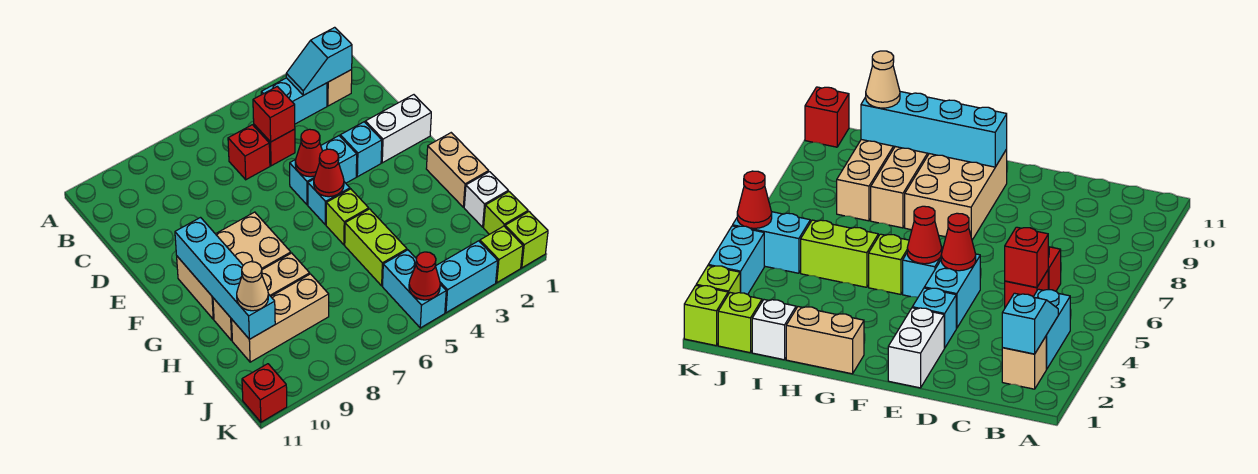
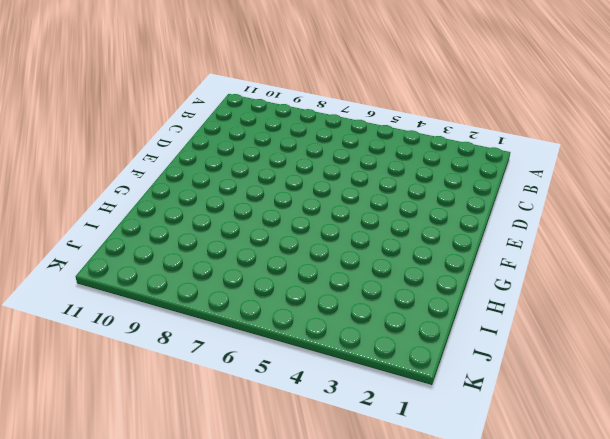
none -> tan brick B2 level 1
none -> cyan brick B3:B4 level 1
none -> red brick C5 level 1

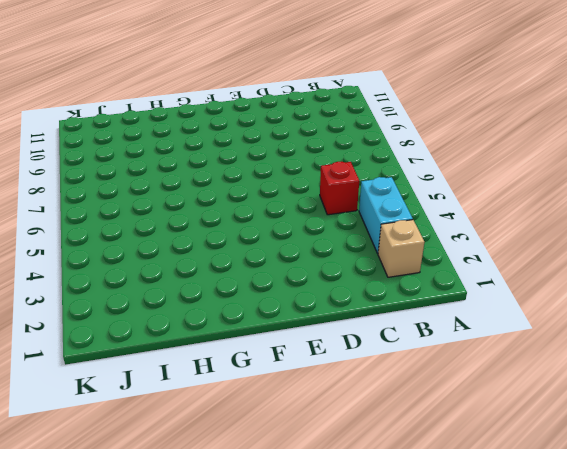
none -> red brick C6 level 1
none -> white brick E1:E2 level 1
none -> cyan brick E3 level 1

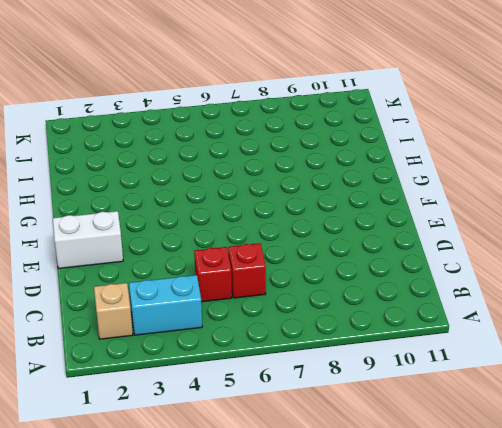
none -> cyan brick E3 level 1
none -> cyan brick E4:E5 level 1
none -> cyan brick F5 level 1

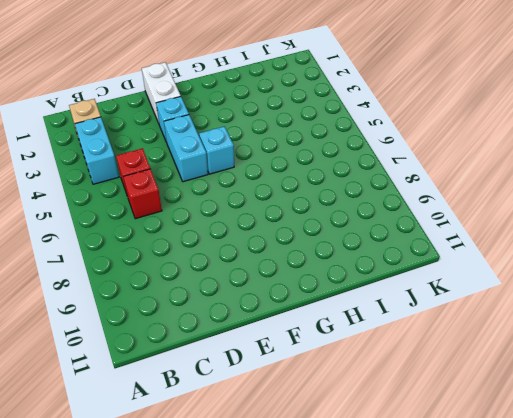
none -> tan brick F8:G10 level 1
none -> tan brick G1:H1 level 1
none -> lime brick G5 level 1

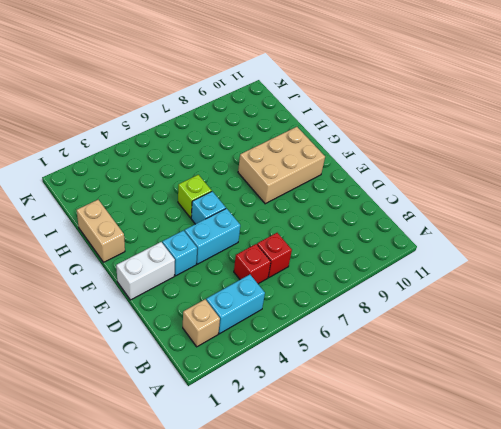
none -> lime brick H5:I5 level 1
none -> tan brick H8:H10 level 1
none -> white brick I1 level 1

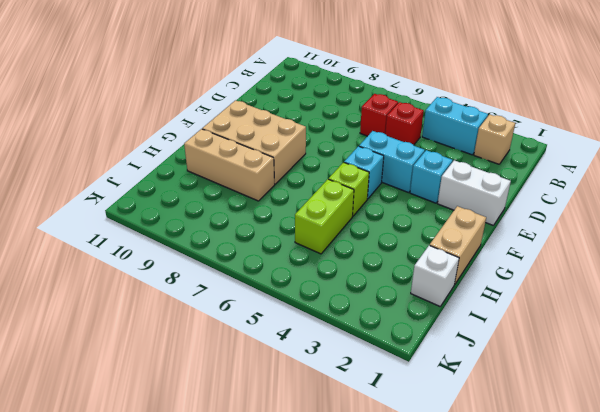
none -> tan brick I8:I10 level 1
none -> lime brick J1 level 1
none -> cyan brick J5:K5 level 1

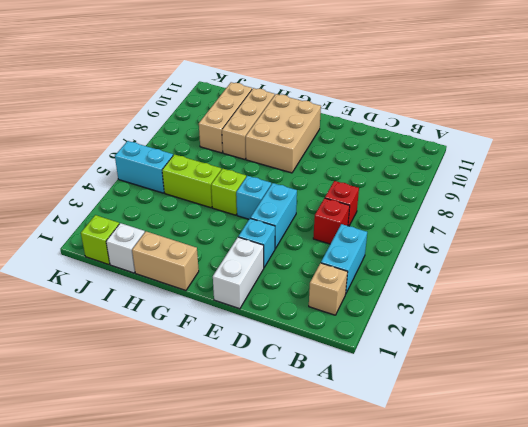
none -> lime brick K1 level 1
none -> lime brick K2 level 1
none -> cyan brick K3:K4 level 1

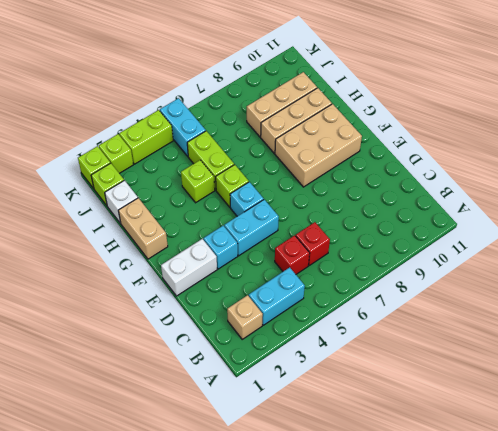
lime brick H4 level 1 -> none
lime brick K3:K4 level 1 -> cyan brick K3:K4 level 1
none -> red brick K11 level 1
none -> cyan slope B2:B3 level 2 top 2
none -> red brick C5 level 2

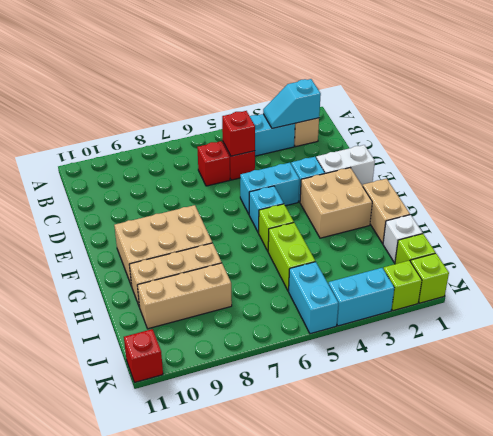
tan brick F2:G3 level 1 -> none
none -> red cone E5 level 2
none -> red cone F5 level 2
none -> cyan brick F10:I10 level 2

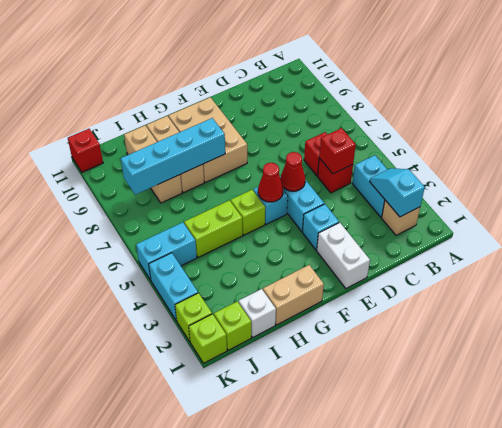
cyan brick G8:J8 level 2 -> cyan brick F10:I10 level 2
none -> red cone K5 level 2
none -> tan cone I10 level 3

